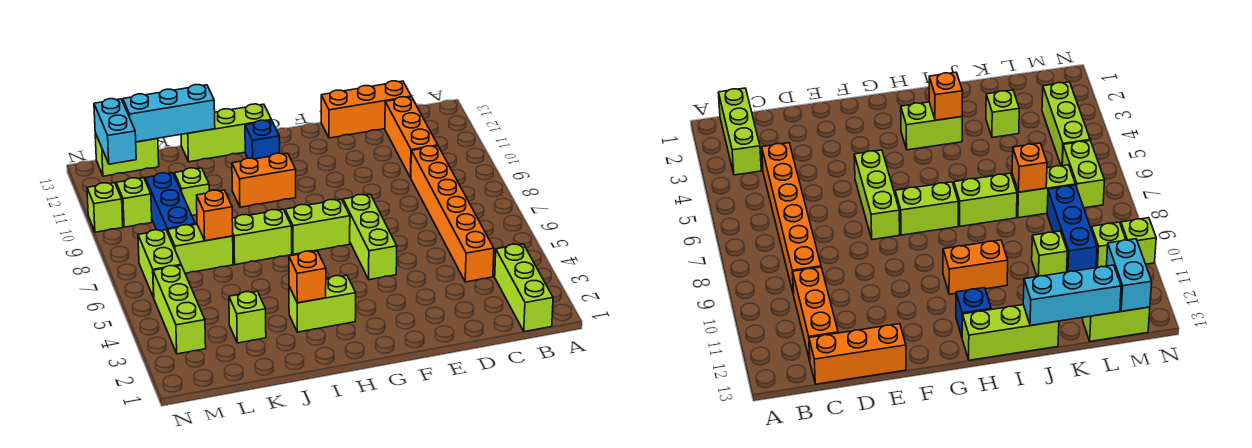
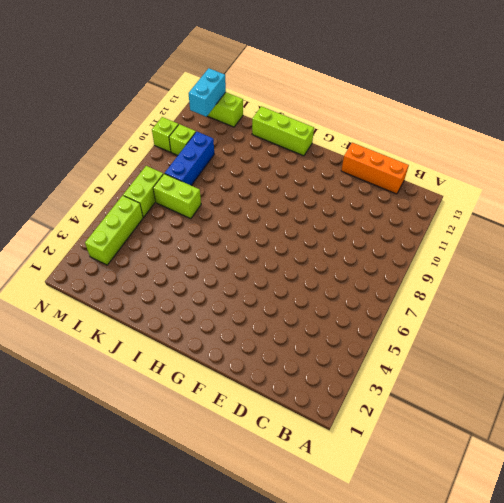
none -> lime brick B1:B3 level 1
none -> orange brick C4:C9 level 1
none -> orange brick C10:C12 level 1

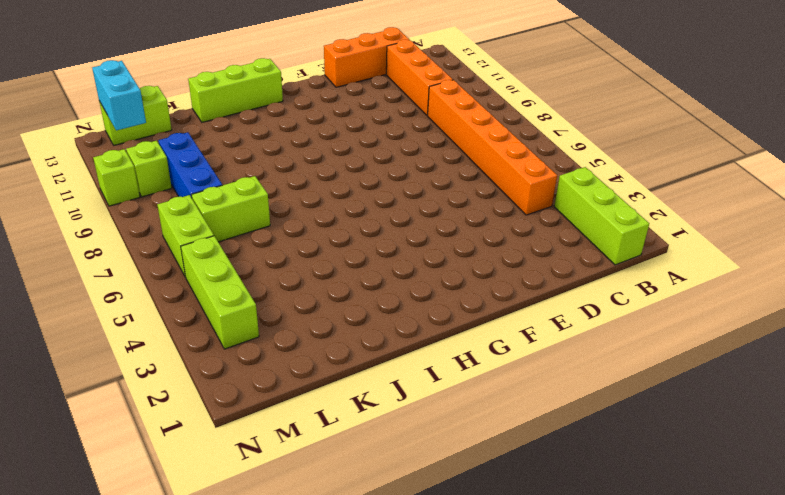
none -> lime brick F5:F7 level 1
none -> lime brick G7:H7 level 1
none -> lime brick H3:I3 level 1

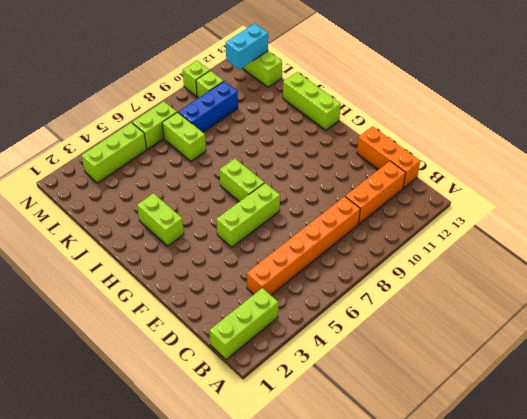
none -> orange brick H10:I10 level 1
none -> blue brick H12 level 1
none -> lime brick I7:J7 level 1

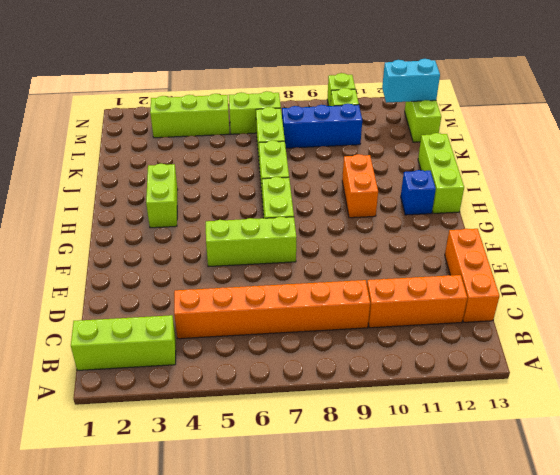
none -> lime brick K3 level 1
none -> lime brick K10 level 1
none -> orange brick I3 level 2

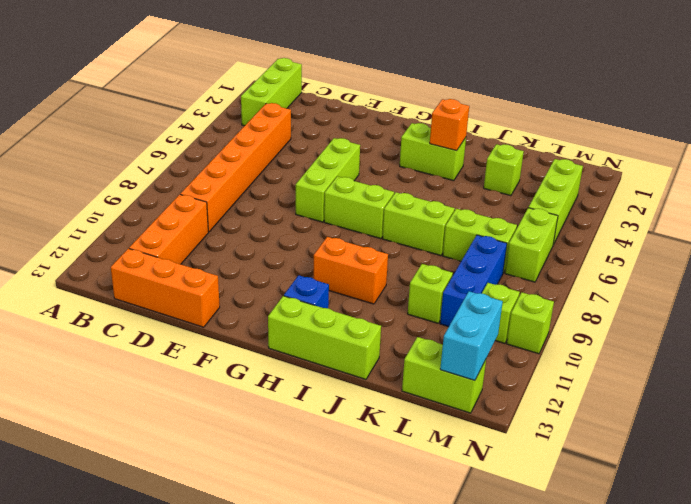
none -> cyan brick J13:L13 level 2
none -> orange brick K7 level 2

